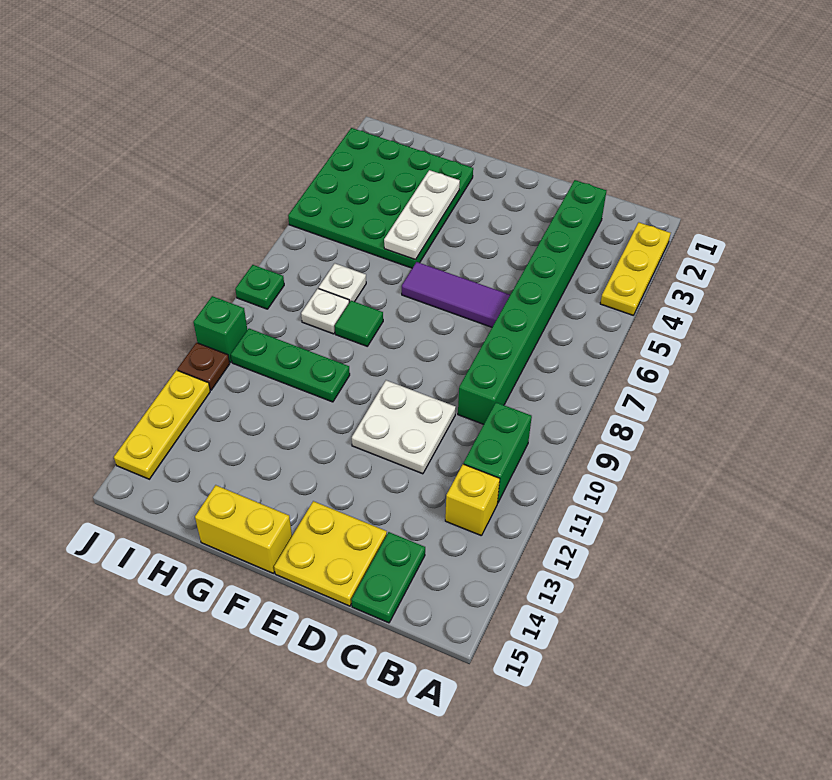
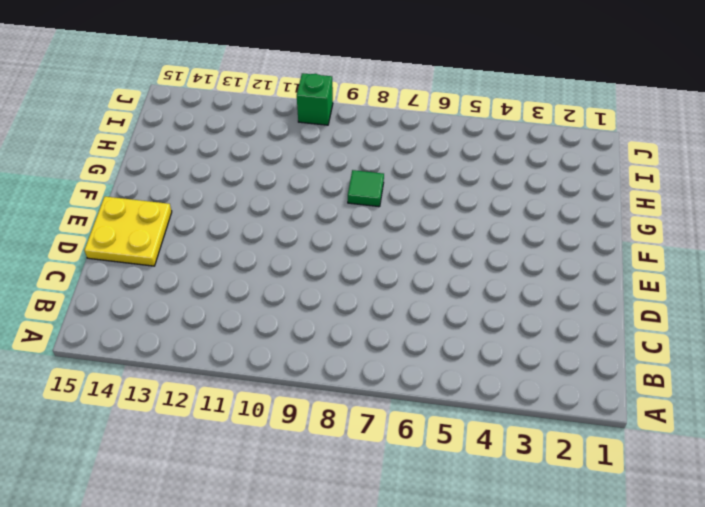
none -> yellow plate A2:A4 level 1
none -> green brick B10:B11 level 1
none -> yellow brick B12 level 1

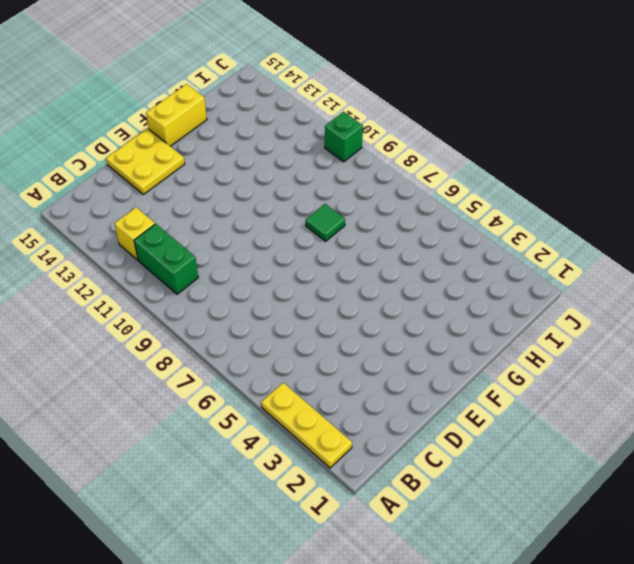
none -> green brick C2:C9 level 1
none -> green plate C14:C15 level 1
none -> purple tile D6:F6 level 1

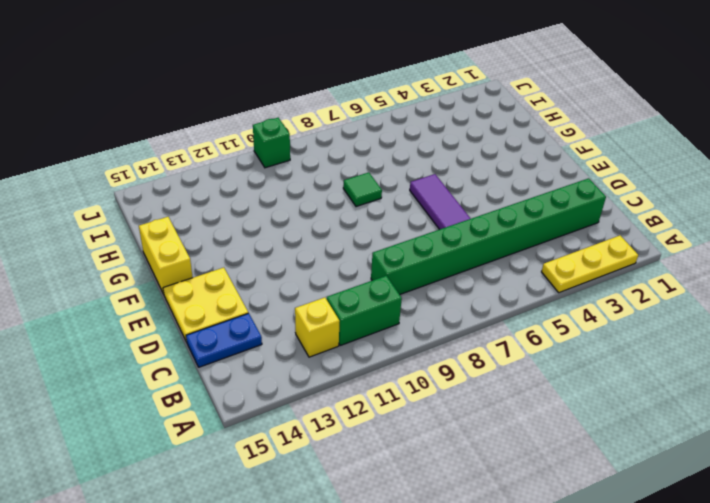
blue plate C14:C15 level 1 -> green plate C14:C15 level 1
none -> white plate D10:E11 level 1
none -> green plate G2:J5 level 1
none -> green plate G10:I10 level 1

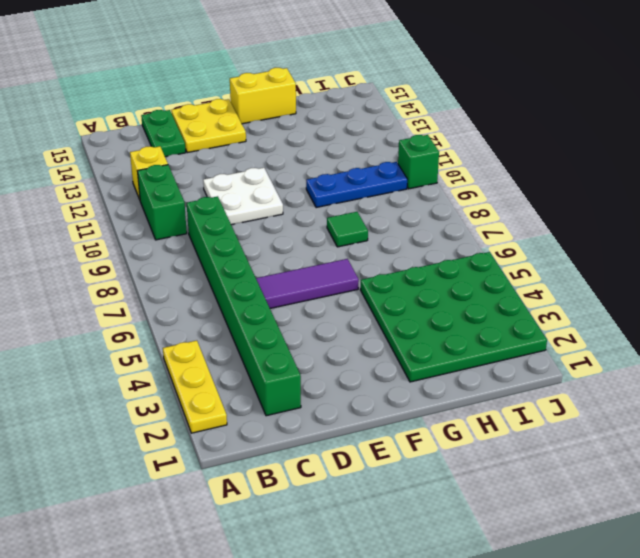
blue plate G10:I10 level 1 -> green plate G10:I10 level 1
none -> white plate H7 level 1
none -> white plate H8 level 1
none -> green plate J8 level 1

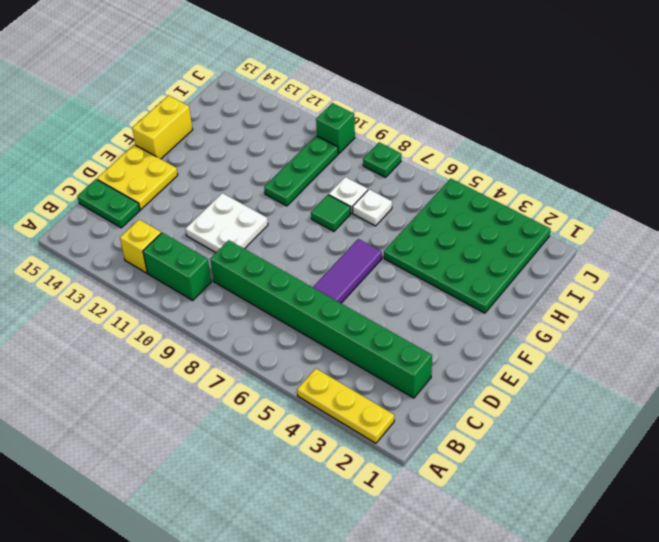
none -> brown plate J11 level 1
none -> yellow plate J12:J14 level 1
none -> white plate G3:G5 level 2

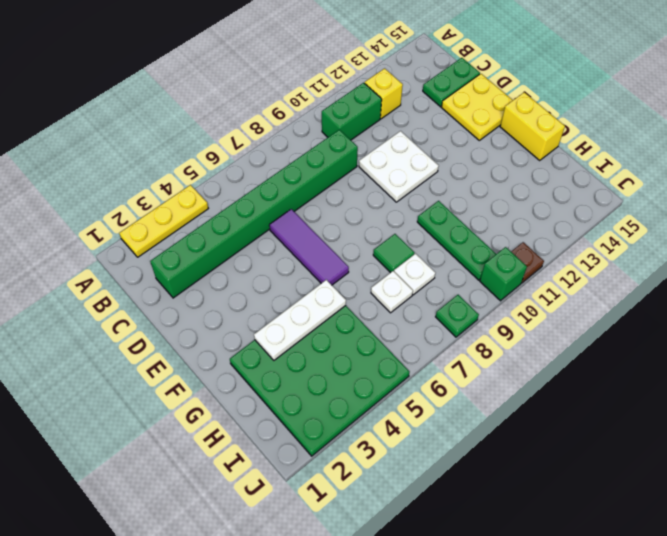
none -> yellow plate J12:J14 level 1

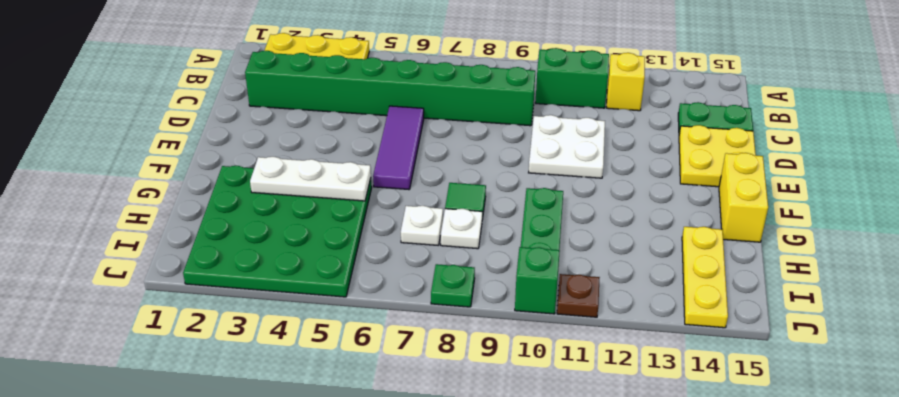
yellow plate H14:J14 level 1 -> yellow plate J12:J14 level 1

